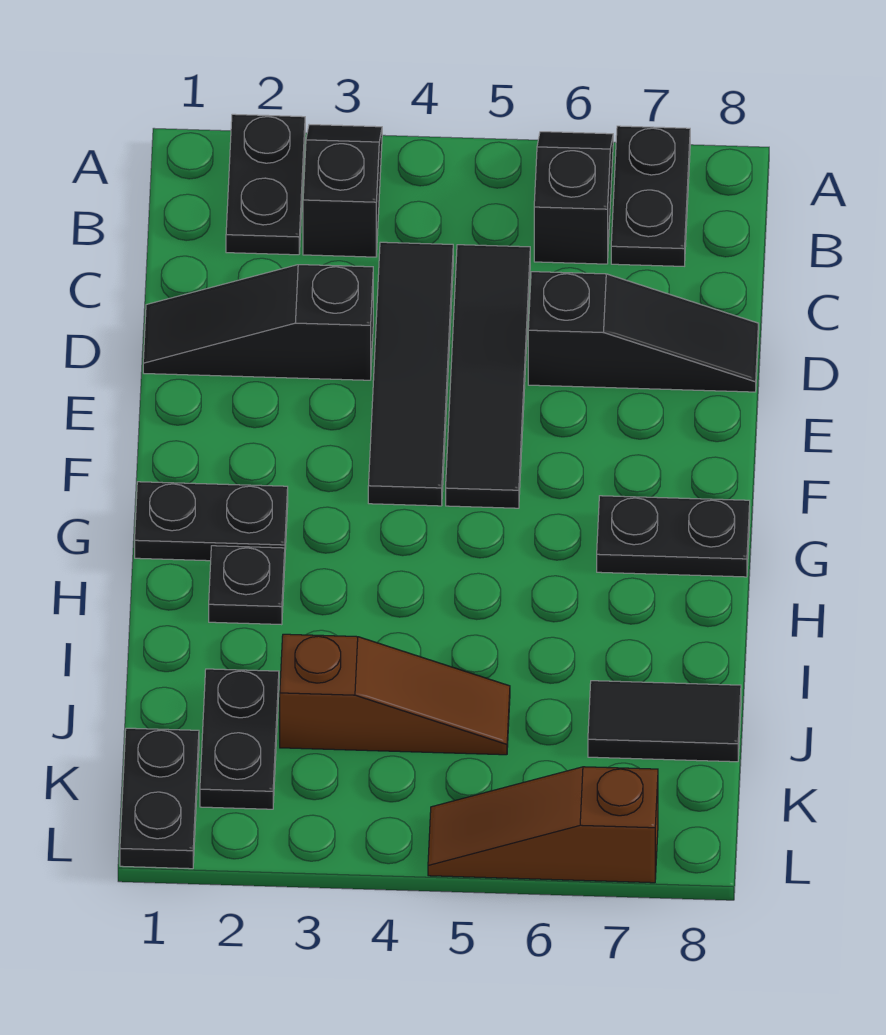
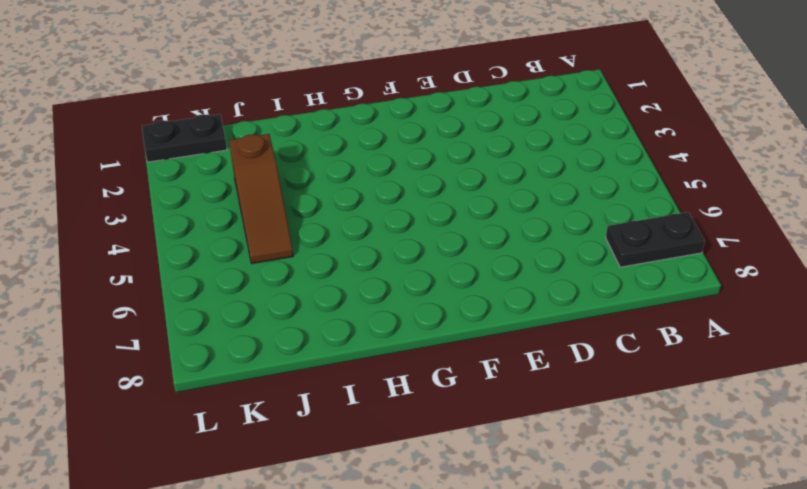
none -> black plate A2:B2 level 1
none -> black slope A3:B3 level 1 top B
none -> black slope A6:B6 level 1 top B

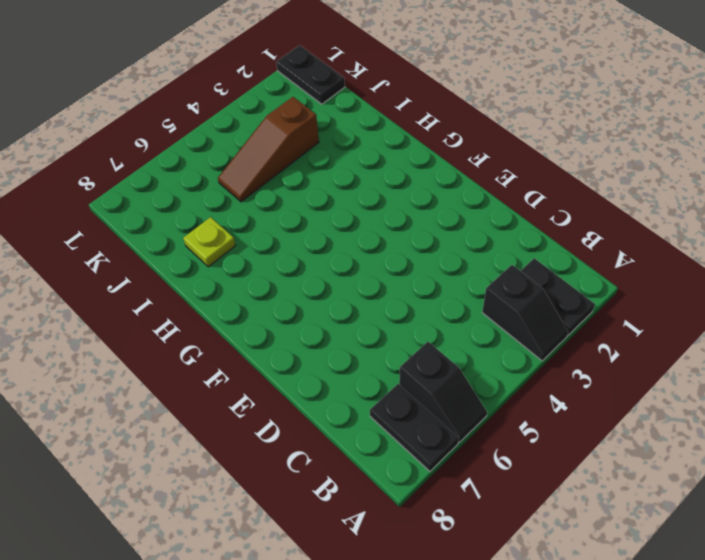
lime plate I7 level 1 -> none
none -> black tile C4:F4 level 1
none -> black tile C5:F5 level 1
none -> black slope D1:D3 level 1 top 3

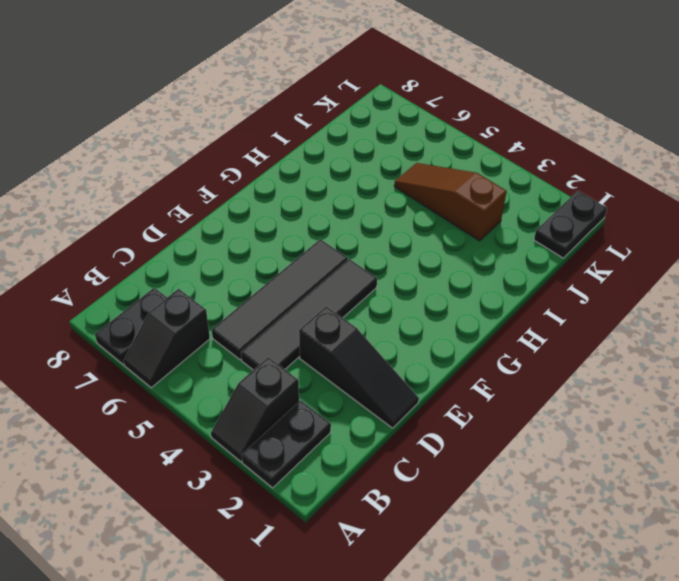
none -> black slope D6:D8 level 1 top 6
none -> black plate G1:G2 level 1
none -> black plate G7:G8 level 1

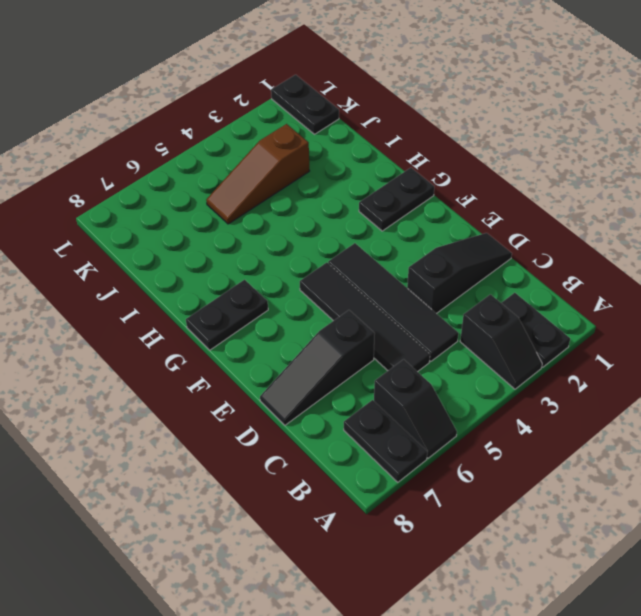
none -> black plate H2 level 1
none -> black plate J2:K2 level 1
none -> black tile J7:J8 level 1

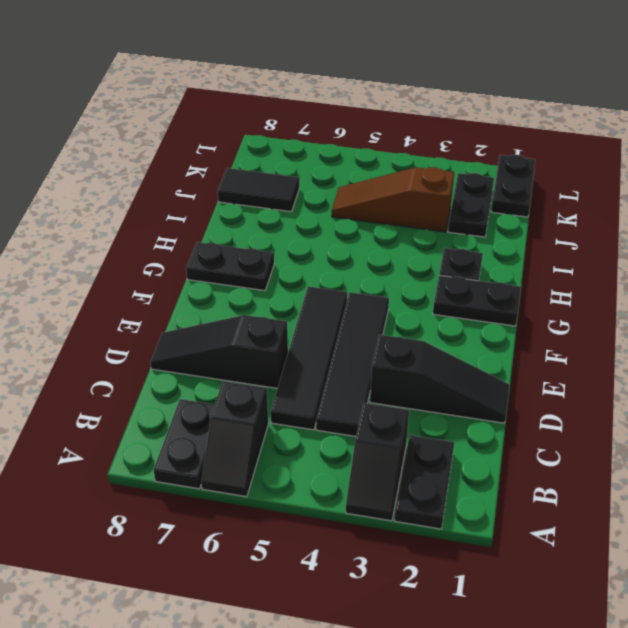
none -> brown slope L5:L7 level 1 top 7

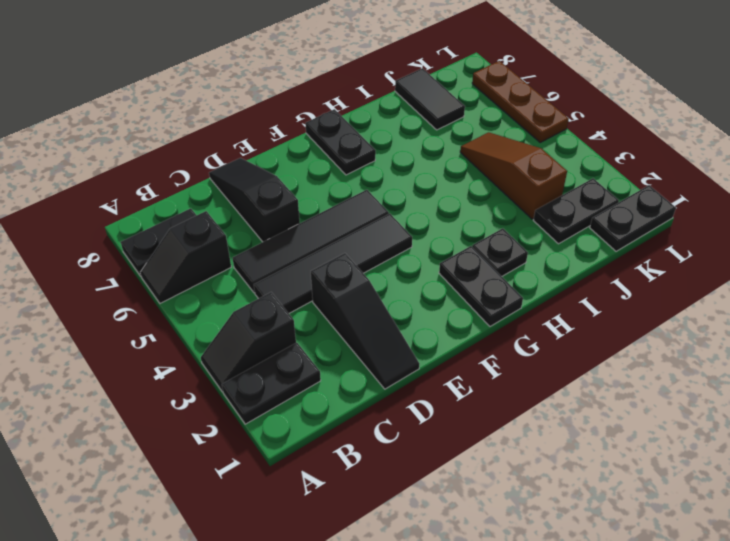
brown plate L5:L7 level 1 -> brown slope L5:L7 level 1 top 7

